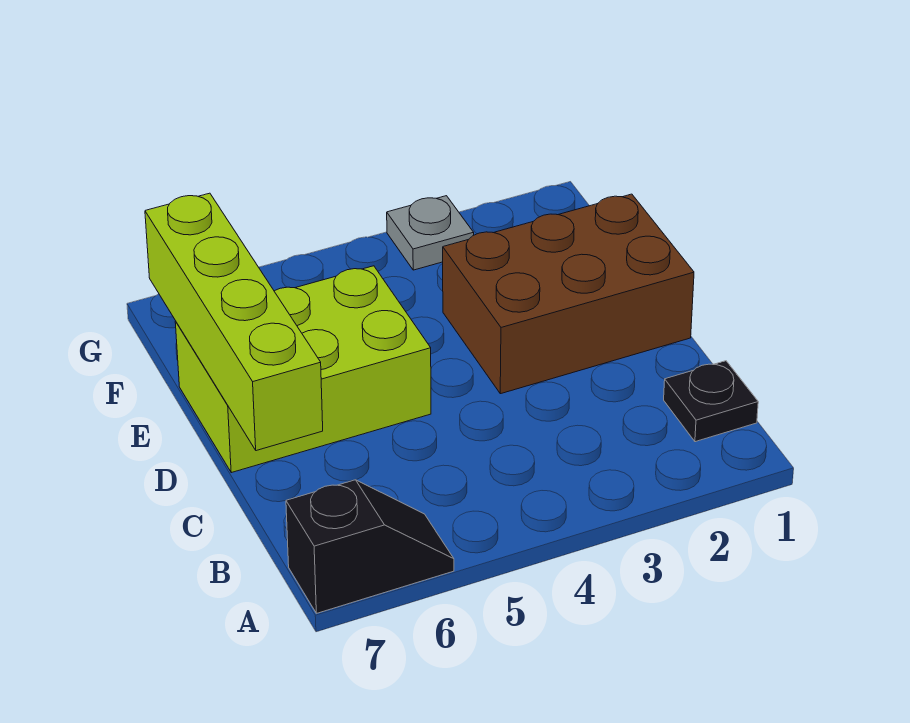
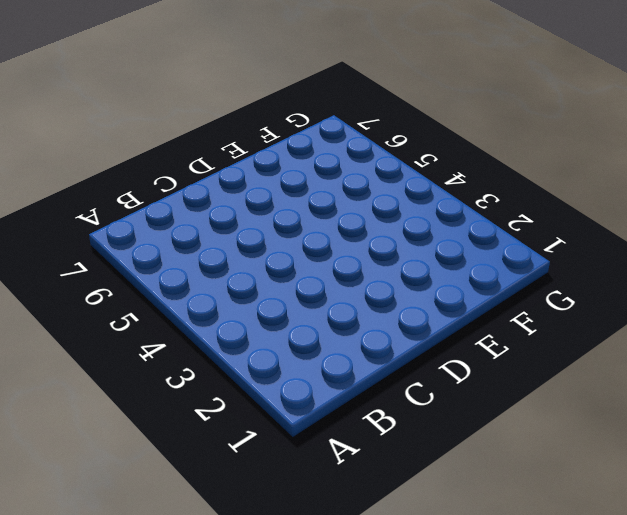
none -> black slope A6:A7 level 1 top 7
none -> black plate B1 level 1

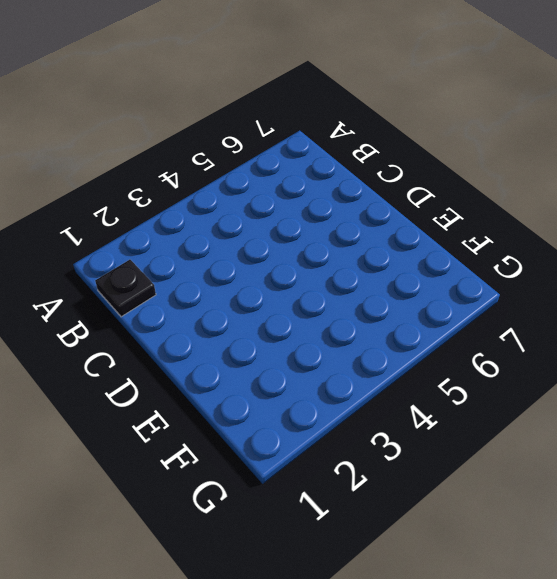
none -> black slope A6:A7 level 1 top 7
none -> brown brick D1:E3 level 1

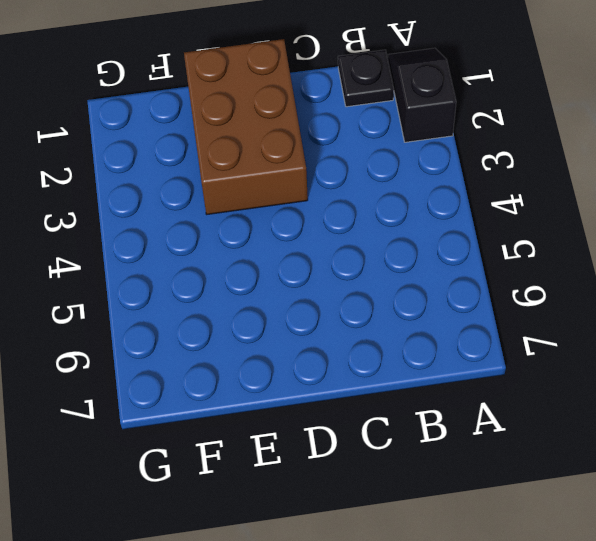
black slope A1:A2 level 1 top 2 -> black slope A6:A7 level 1 top 7
none -> lime brick D5:E7 level 1
none -> grey plate G3 level 1

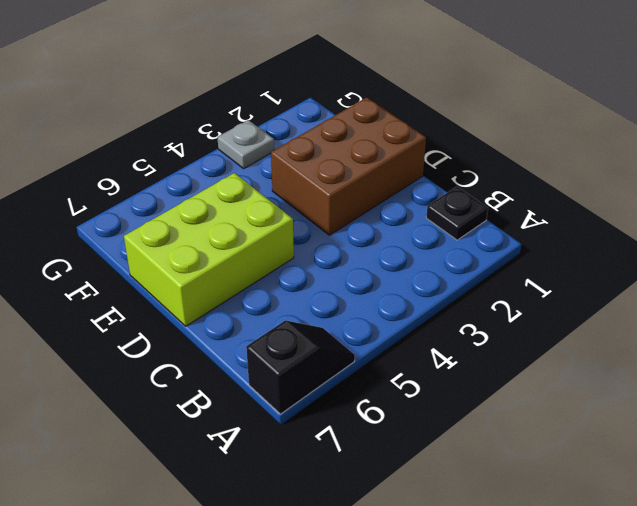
none -> lime brick C7:F7 level 2

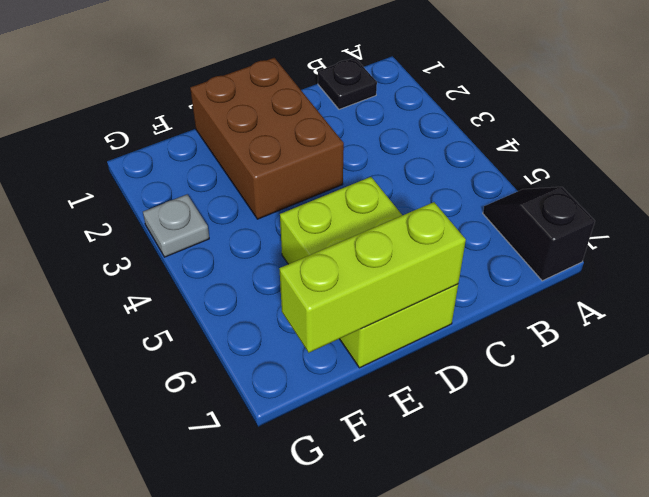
lime brick D7:F7 level 2 -> lime brick C7:F7 level 2

